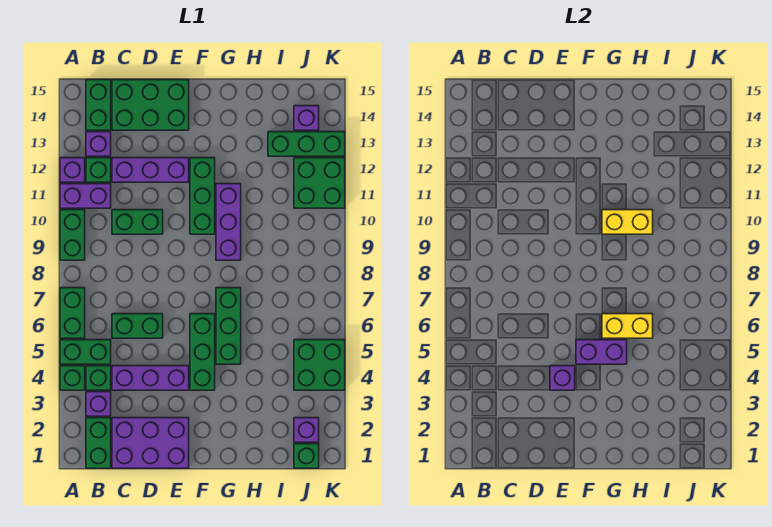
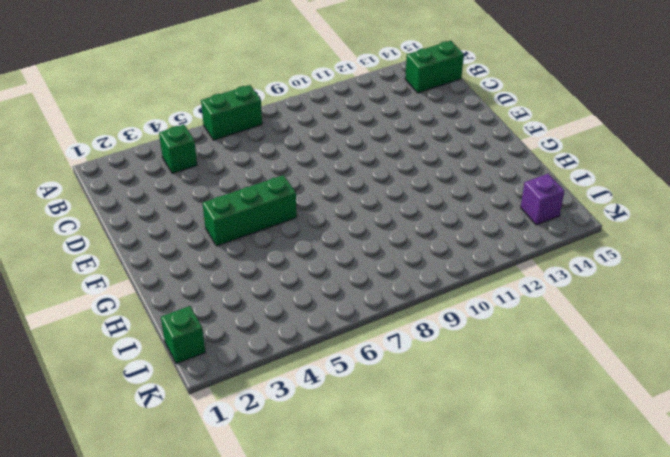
none -> green brick A4 level 1
none -> green brick A5:B5 level 1
none -> green brick A9:A10 level 1
none -> purple brick A11:B11 level 1

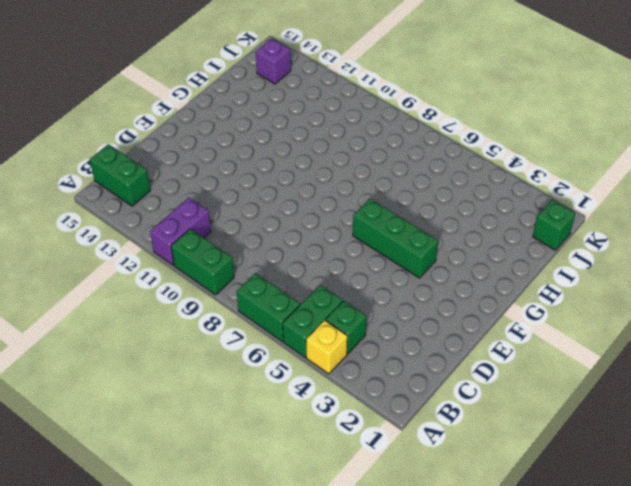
yellow brick A4 level 1 -> green brick A4 level 1
none -> purple brick A12 level 1
none -> green brick B1:B2 level 1
none -> purple brick B3 level 1
none -> green brick B12 level 1

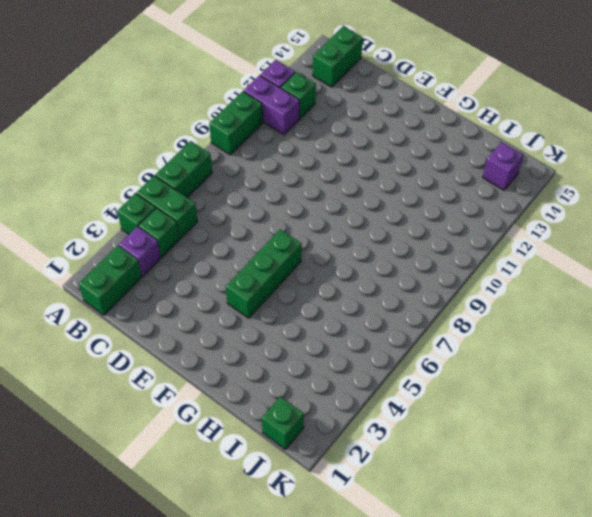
none -> purple brick B13 level 1
none -> purple brick C1:E2 level 1
none -> purple brick C4:E4 level 1
none -> green brick C6:D6 level 1

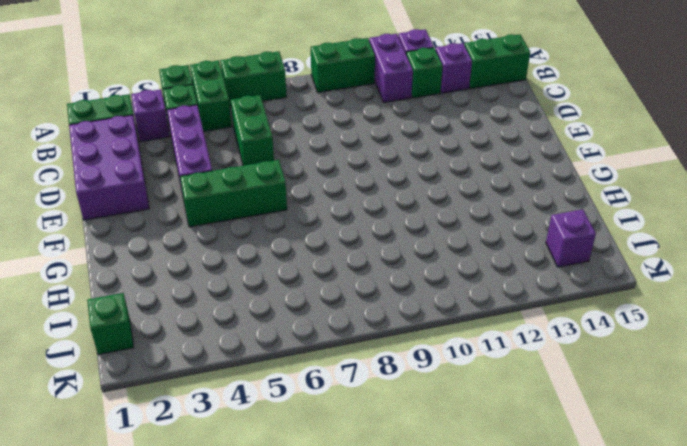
none -> green brick C10:D10 level 1
none -> purple brick C12:E12 level 1
none -> green brick C14:E15 level 1
none -> green brick F10:F12 level 1

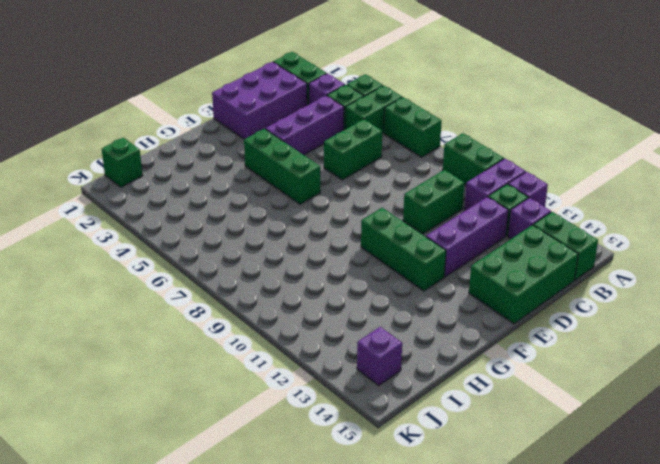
none -> green brick G5:G7 level 1
none -> purple brick G9:G11 level 1
none -> green brick I13:K13 level 1
none -> purple brick J2 level 1

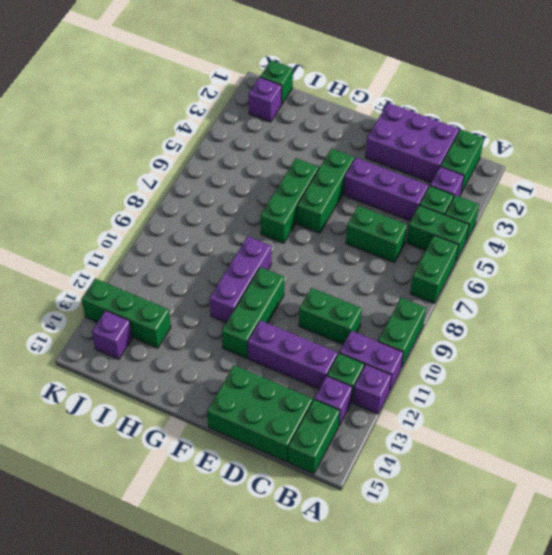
none -> green brick J4:K5 level 1
none -> green brick J11:K12 level 1
none -> purple brick E4 level 2
none -> purple brick F5:G5 level 2

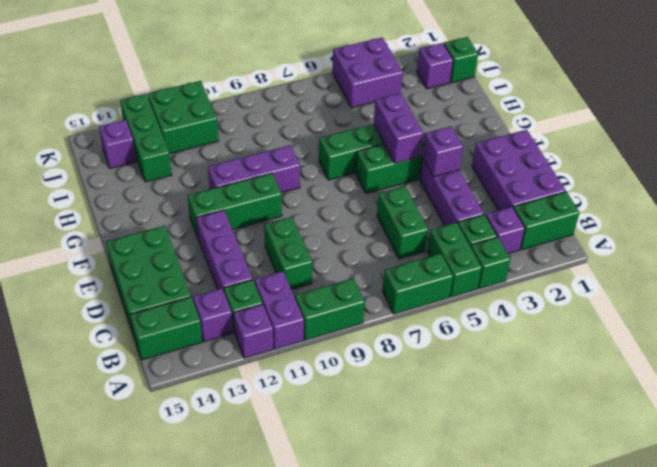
purple brick J4:K5 level 1 -> green brick J4:K5 level 1
none -> yellow brick G6:H6 level 2
none -> yellow brick G10:H10 level 2

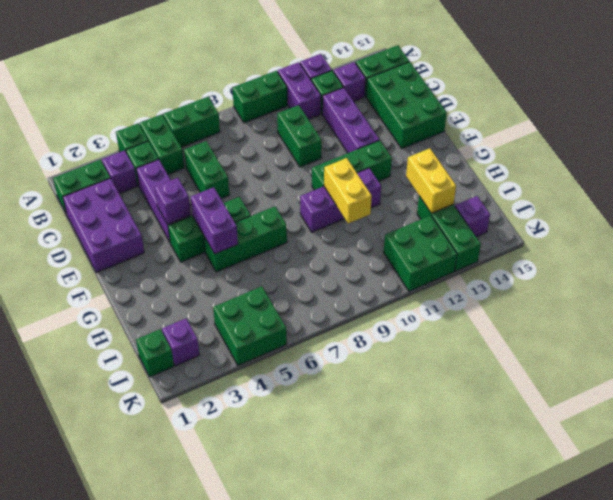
yellow brick H13:I13 level 2 -> yellow brick G6:H6 level 2

